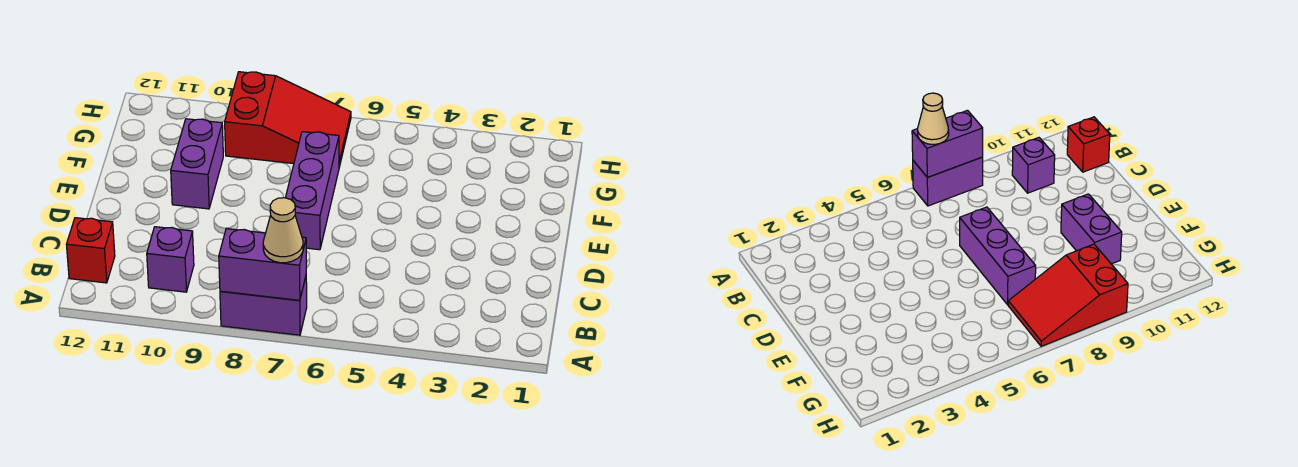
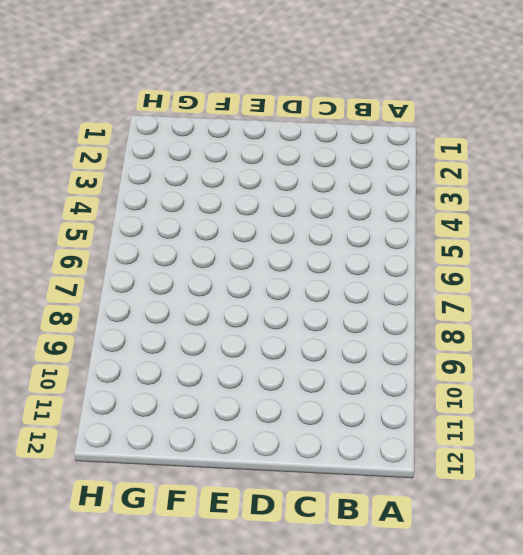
none -> purple brick A7:A8 level 1
none -> purple brick B10 level 1

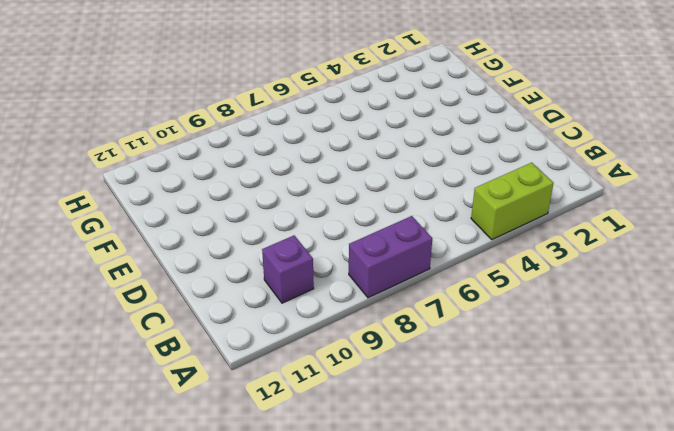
lime brick A3:A4 level 1 -> none
none -> red brick B12 level 1
none -> purple brick D7:F7 level 1

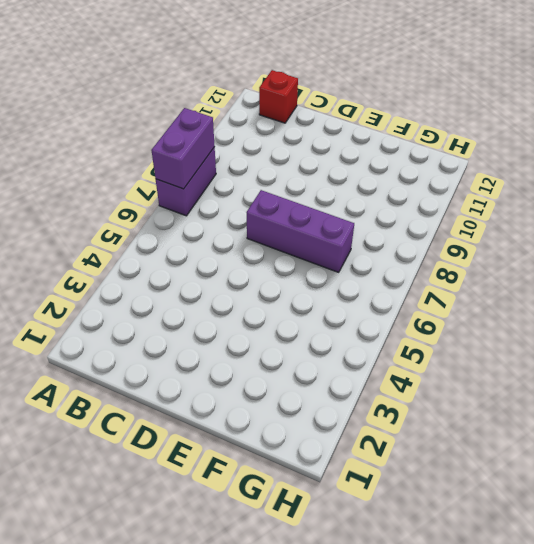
none -> purple brick B10 level 1
none -> purple brick E10:F10 level 1

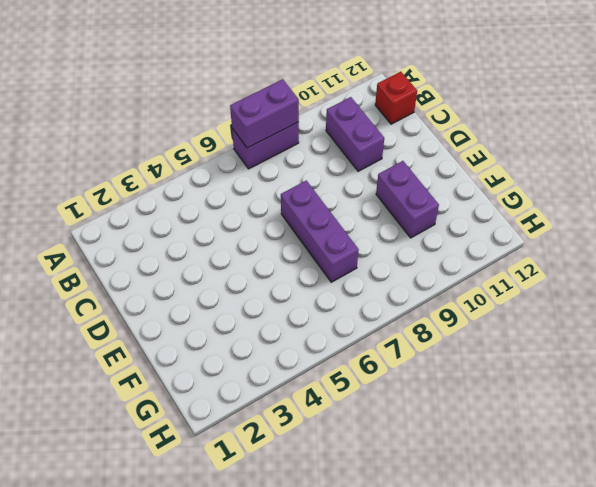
purple brick B10:C10 level 1 -> purple brick B10 level 1
none -> red slope G7:H9 level 1 top 9
none -> tan cone A7 level 3

